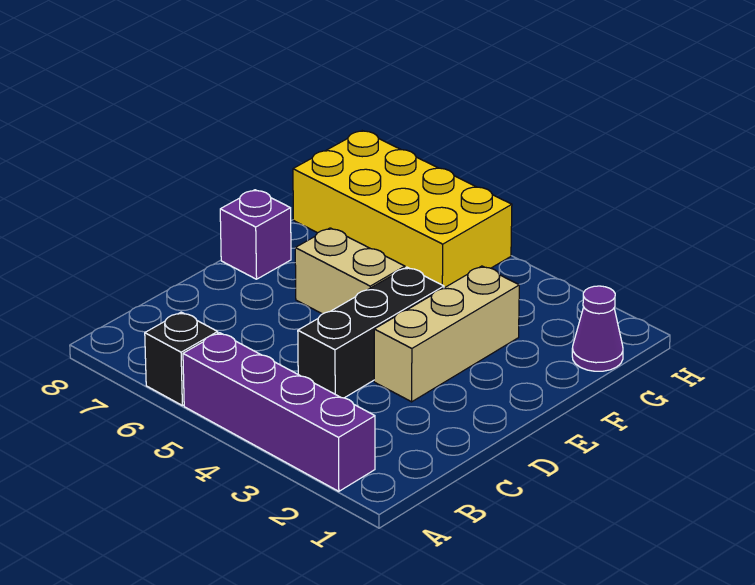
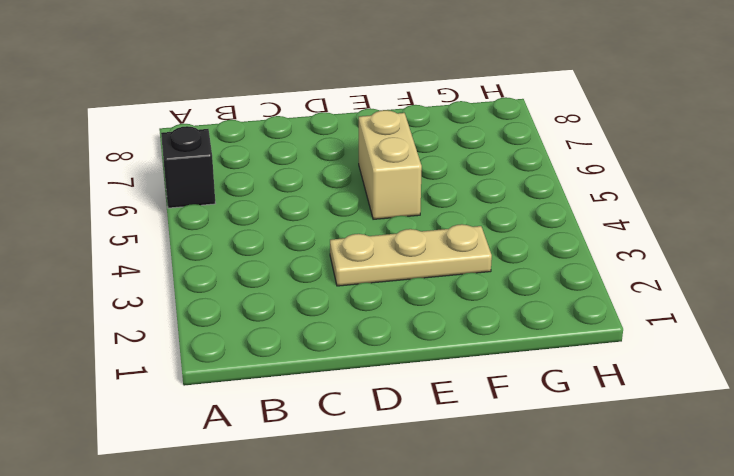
tan plate D3:F3 level 1 -> tan brick D3:F3 level 1
none -> purple brick A2:A5 level 1
none -> black brick C4:E4 level 1

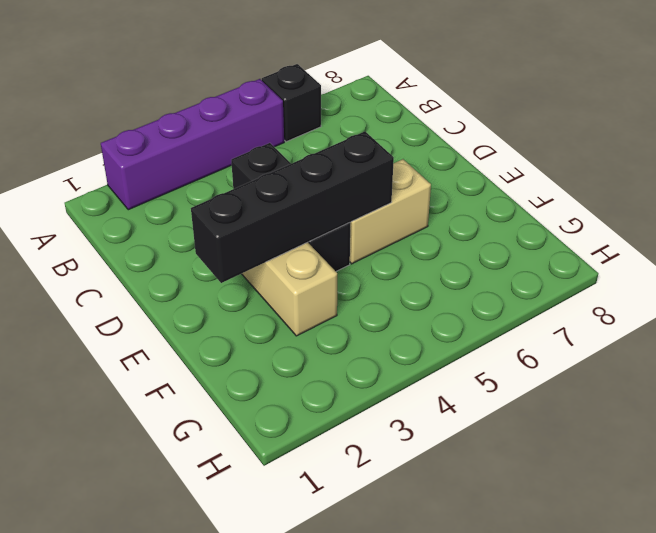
black brick E2:E5 level 2 -> none
none -> purple brick E8 level 1
none -> purple cone G1 level 1

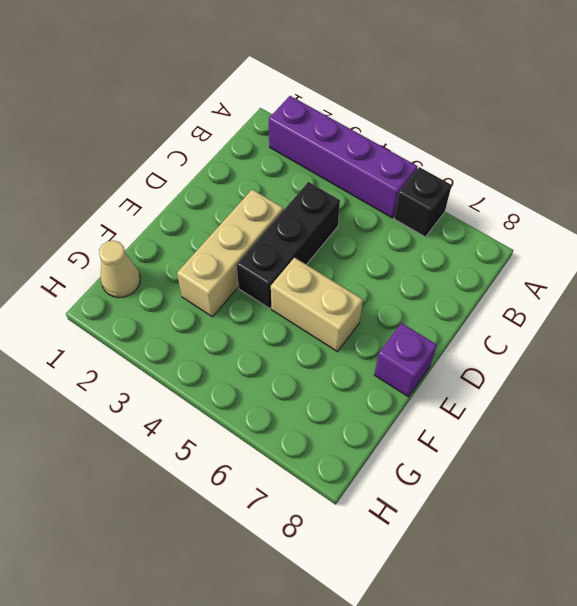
tan cone G1 level 1 -> purple cone G1 level 1
none -> yellow brick G5:H8 level 1

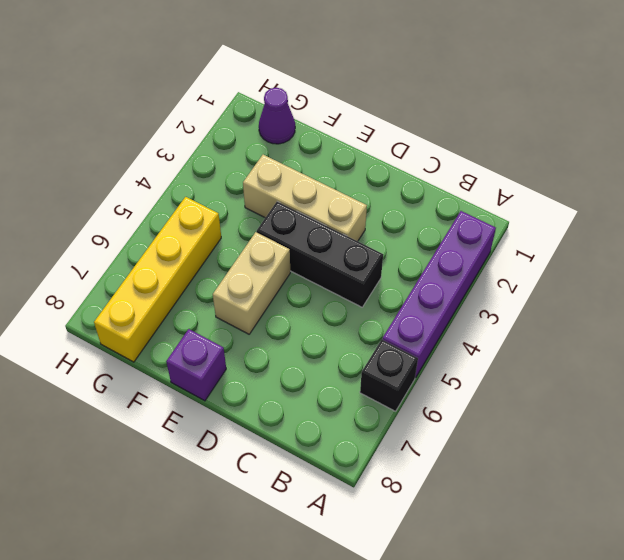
yellow brick G5:G8 level 1 -> yellow brick G5:H8 level 1

